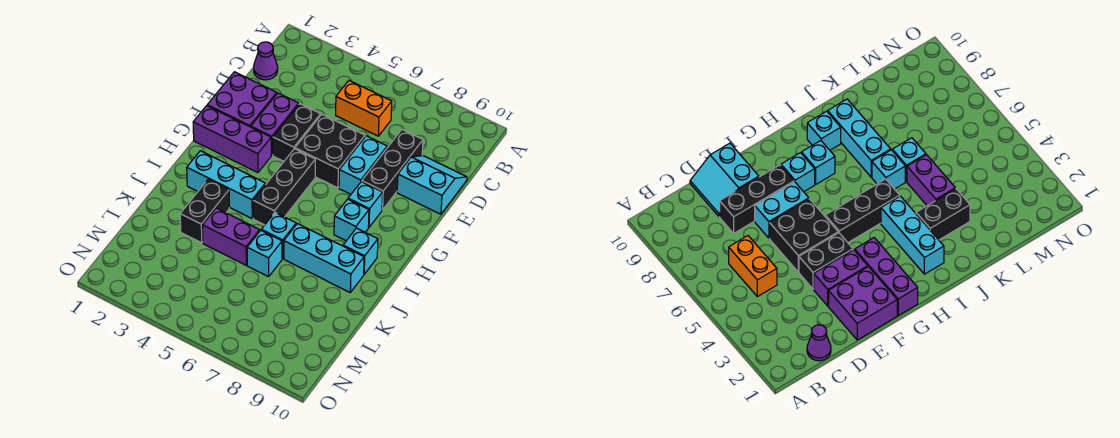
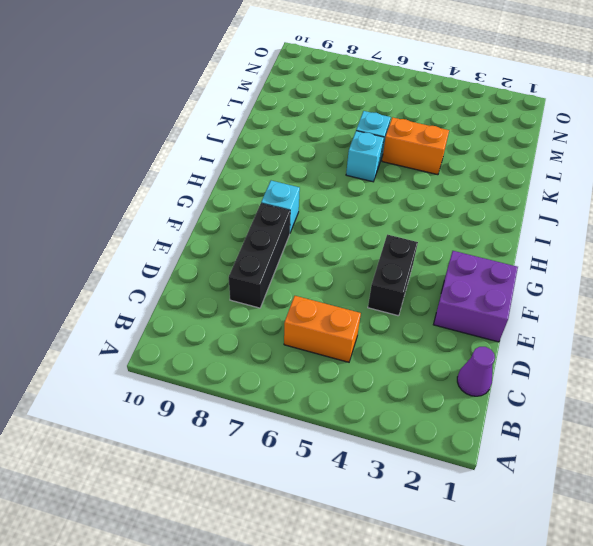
orange brick K4:K5 level 1 -> purple brick K4:K5 level 1
none -> cyan slope D9:E10 level 1 top E
none -> purple brick E3:F3 level 1
none -> black brick E5:F6 level 1

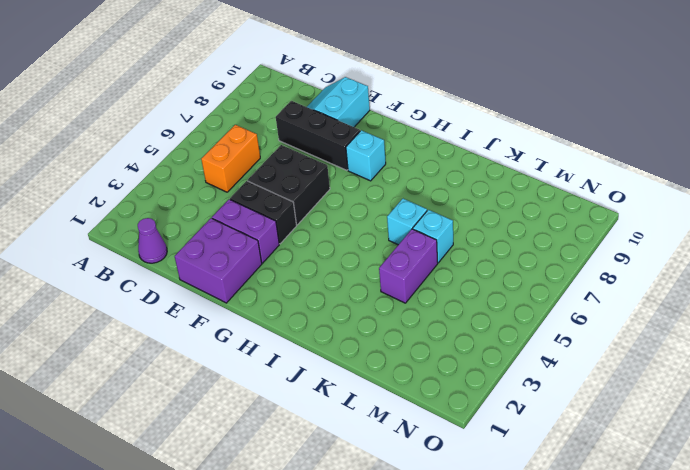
none -> cyan brick E7:F7 level 1
none -> purple brick G1:G3 level 1
none -> black brick G5:I5 level 1

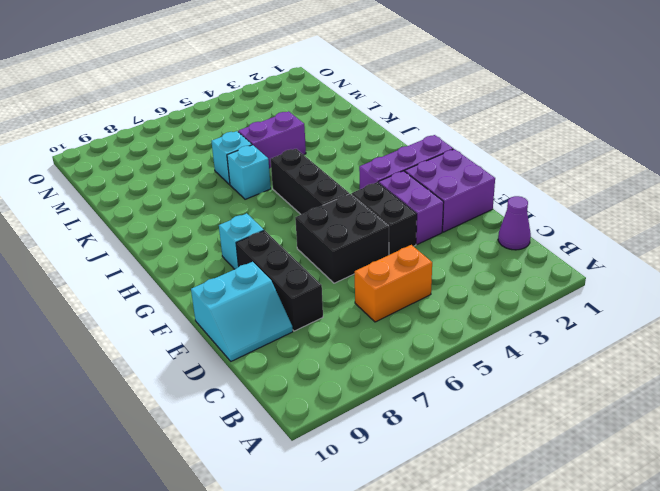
none -> cyan brick E7:F7 level 1
none -> cyan brick H8 level 1
none -> cyan brick I2:I4 level 1

